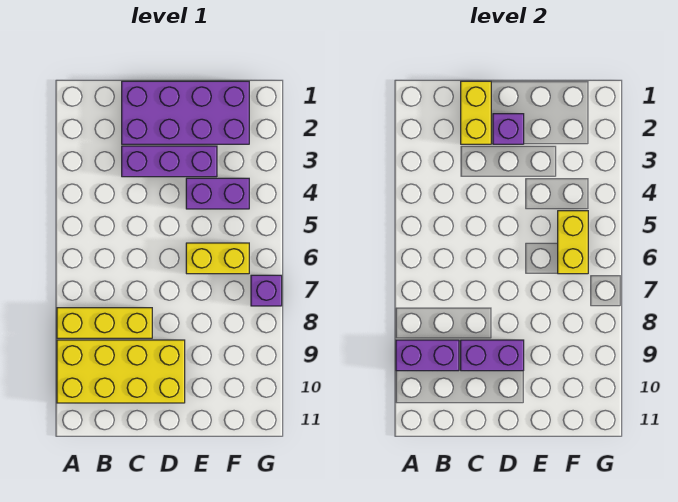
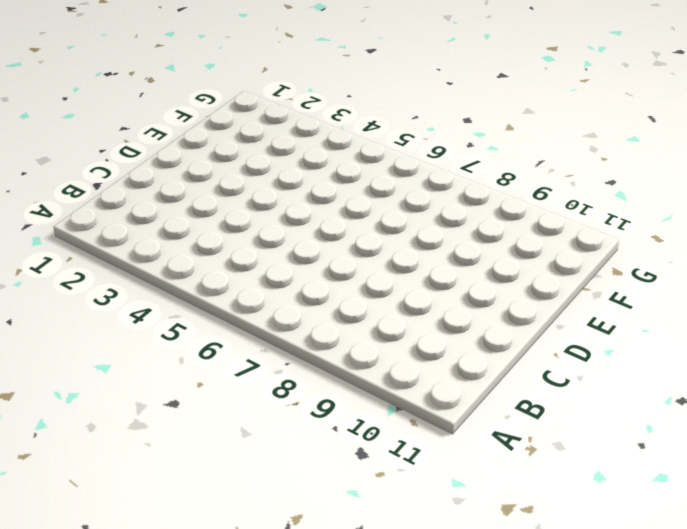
none -> yellow brick A8:C8 level 1
none -> yellow brick A9:D10 level 1
none -> purple brick C1:F2 level 1

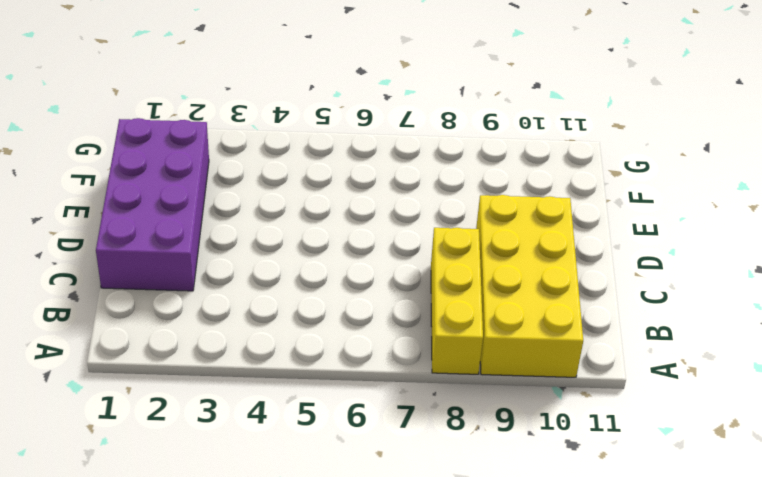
none -> purple brick C3:E3 level 1
none -> purple brick E4:F4 level 1
none -> yellow brick E6:F6 level 1

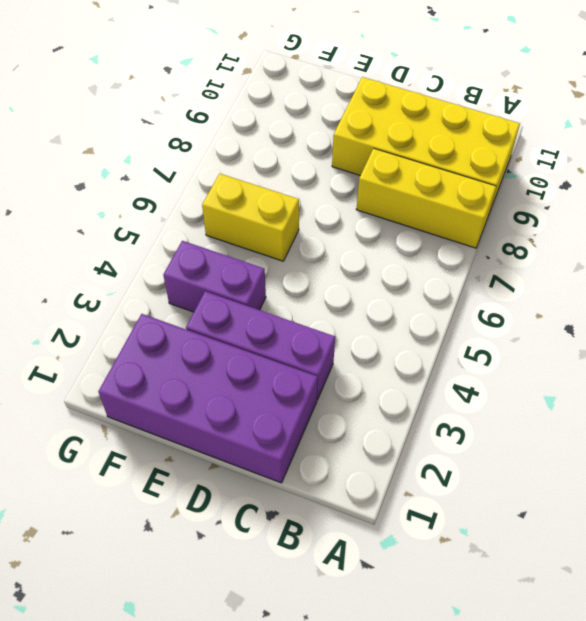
none -> purple brick G7 level 1
none -> purple brick A9:B9 level 2
none -> yellow brick C1:C2 level 2

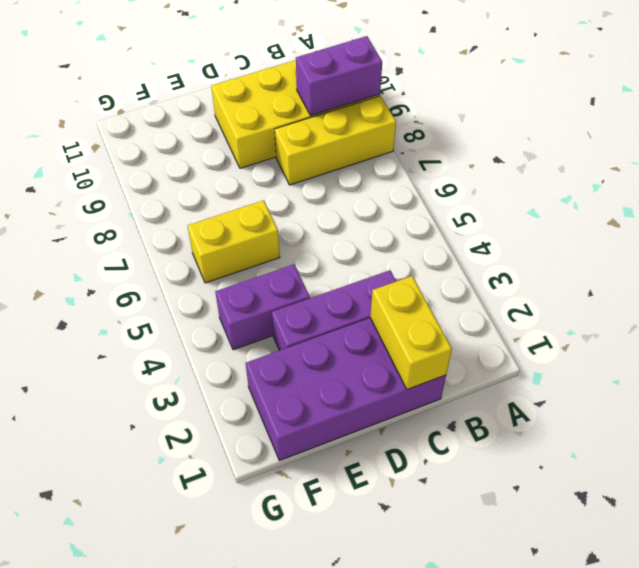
none -> purple brick G7 level 1
none -> purple brick C9:D9 level 2
none -> purple brick D2 level 2

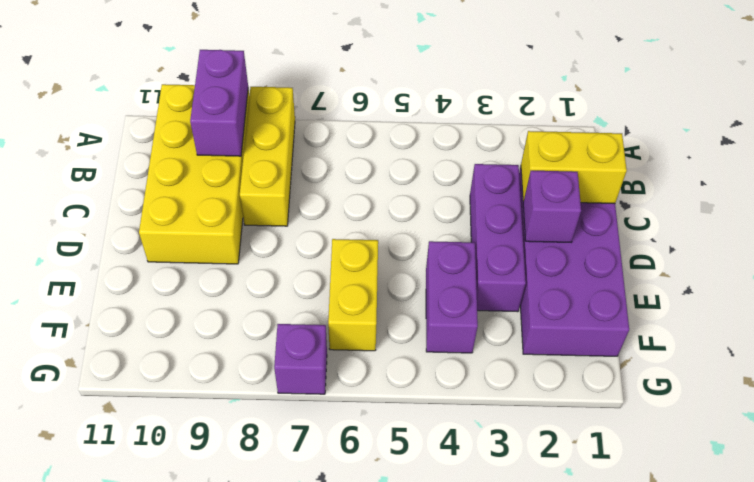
none -> purple brick C9:D9 level 2
none -> yellow brick F5:F6 level 2

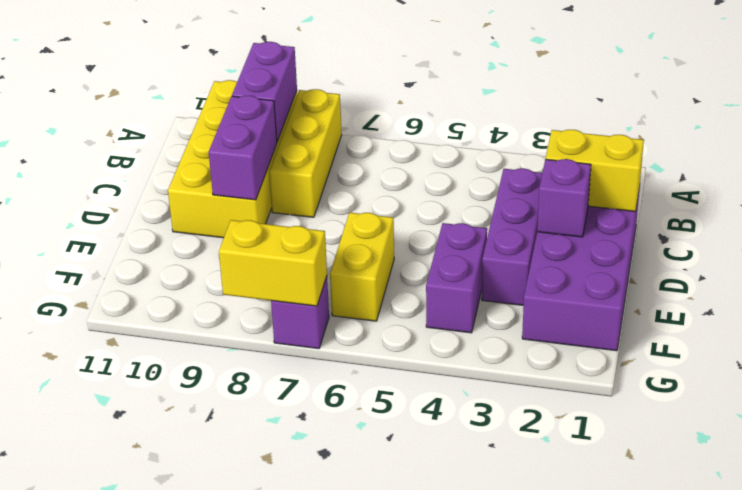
yellow brick G7:G8 level 2 -> yellow brick F5:F6 level 2

